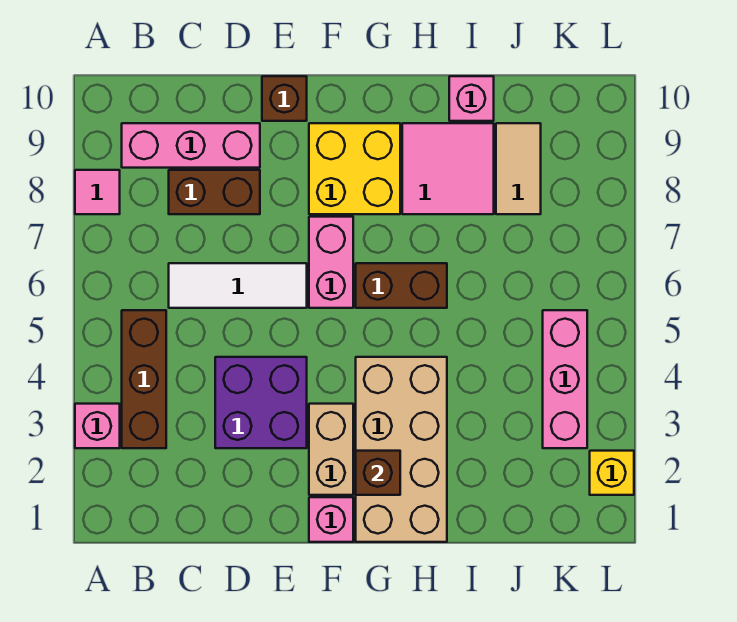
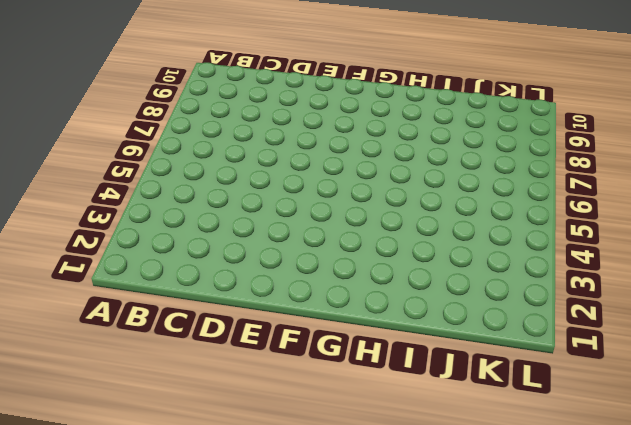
none -> pink brick A3 level 1
none -> pink tile A8 level 1
none -> brown brick B3:B5 level 1

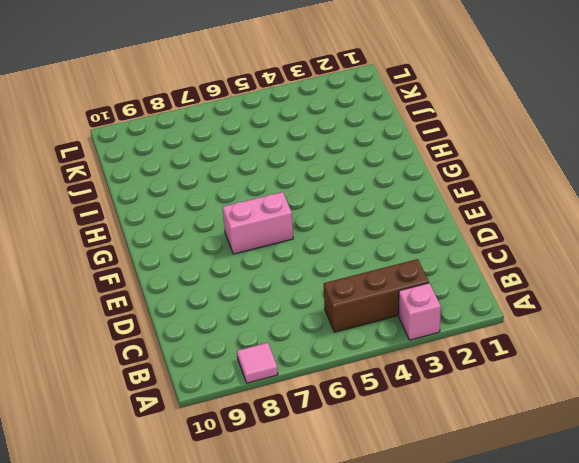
none -> pink brick B9:D9 level 1
none -> white tile C6:E6 level 1
none -> brown brick C8:D8 level 1

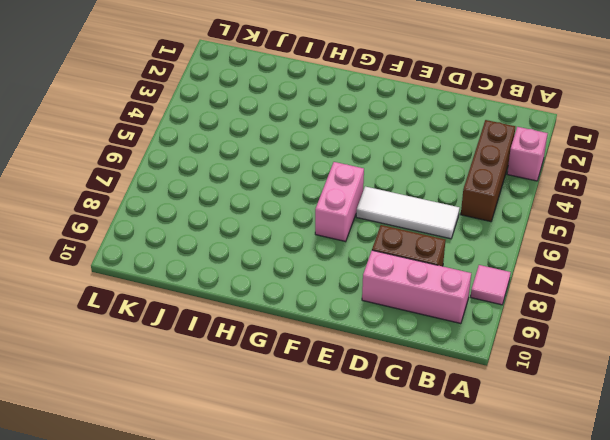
none -> purple brick D3:E4 level 1
none -> brown brick E10 level 1
none -> pink brick F1 level 1

